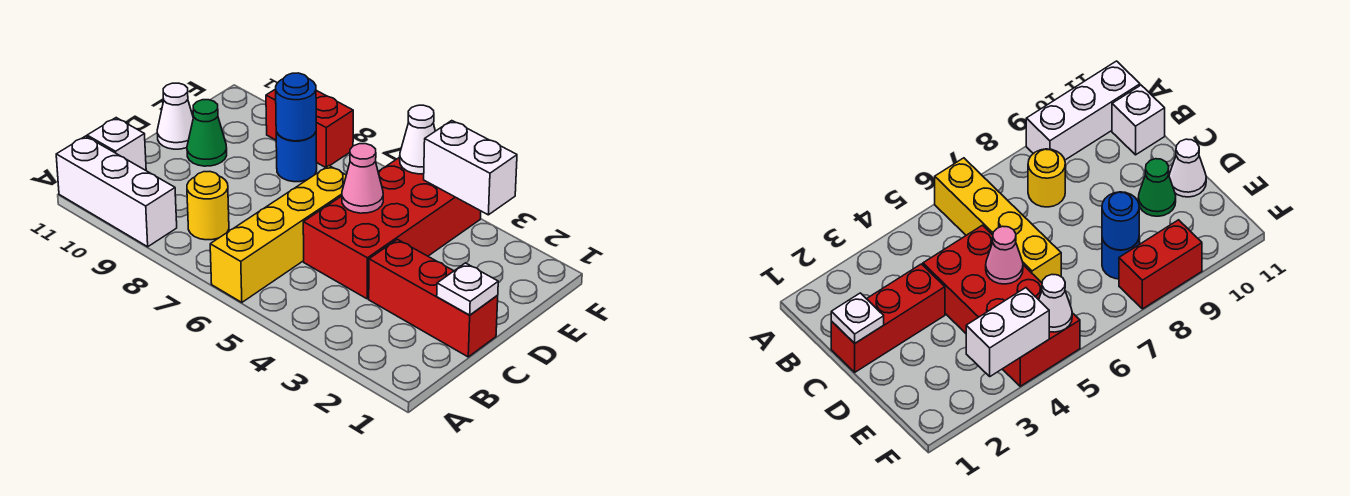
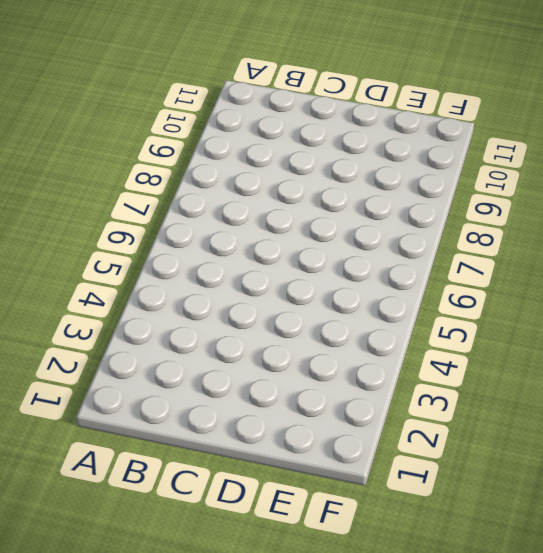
none -> yellow brick A6:D6 level 1
none -> white brick A9:A11 level 1
none -> yellow round brick B8 level 1

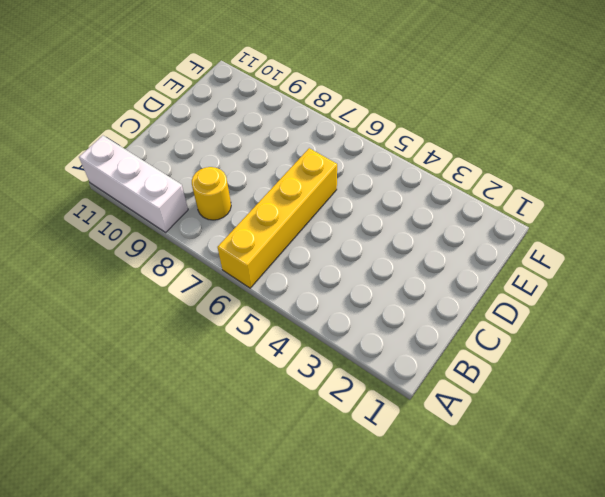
none -> white brick B11 level 1
none -> red brick C1:C3 level 1
none -> red brick C4:F5 level 1

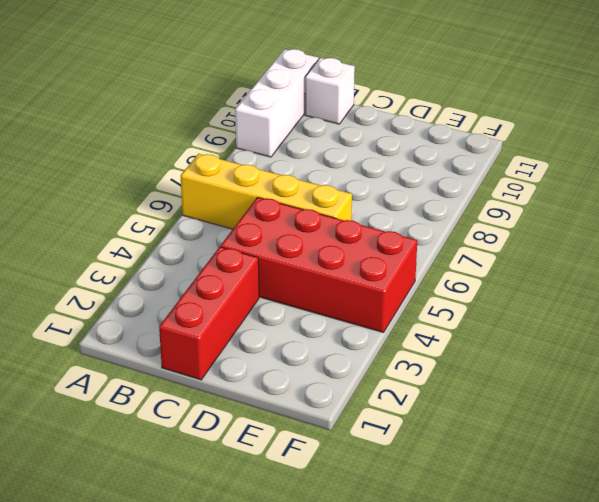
none -> yellow round brick B8 level 1
none -> green cone D10 level 1
none -> white cone D11 level 1

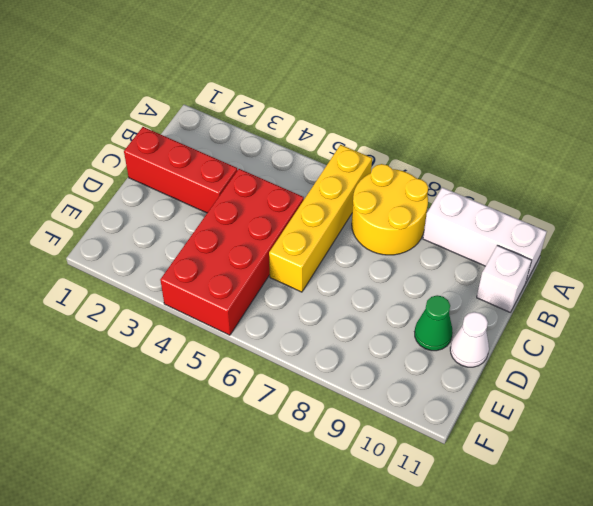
yellow round brick A7:B8 level 1 -> yellow round brick B8 level 1
none -> blue round brick E8 level 1
none -> red brick F8:F9 level 1
none -> white plate C1 level 2

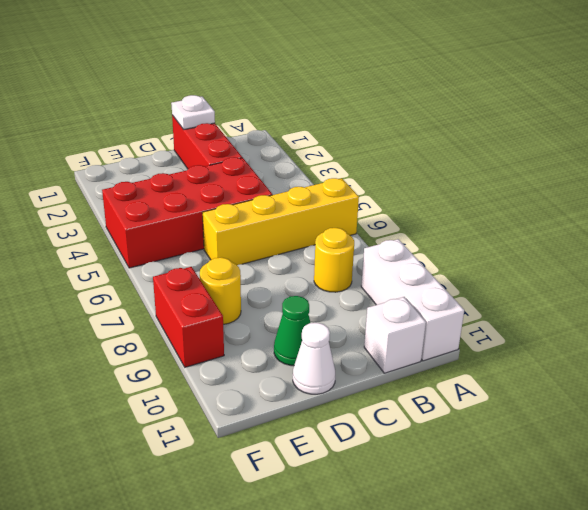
yellow round brick E8 level 1 -> blue round brick E8 level 1
none -> pink cone D5 level 2
none -> blue round brick E8 level 2
none -> white brick F3:F4 level 2

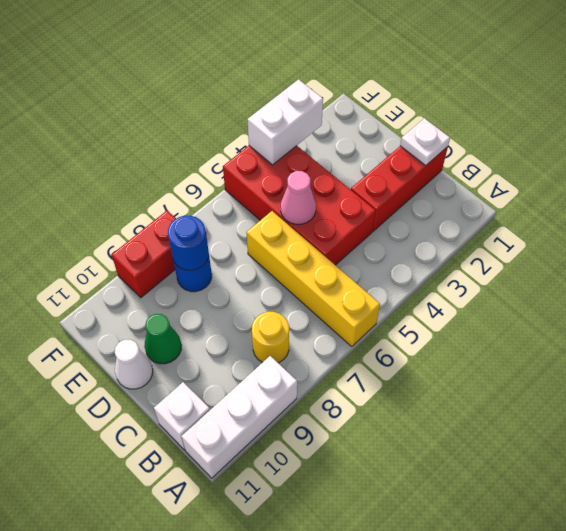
none -> white cone F5 level 2

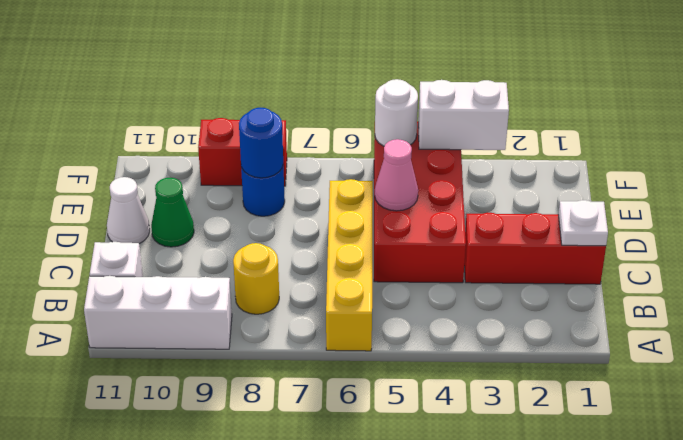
white round brick F5 level 2 -> white cone F5 level 2

